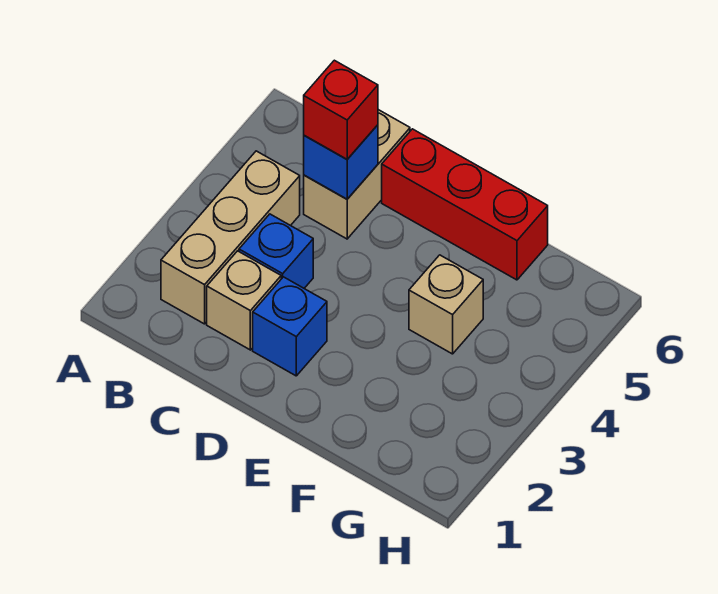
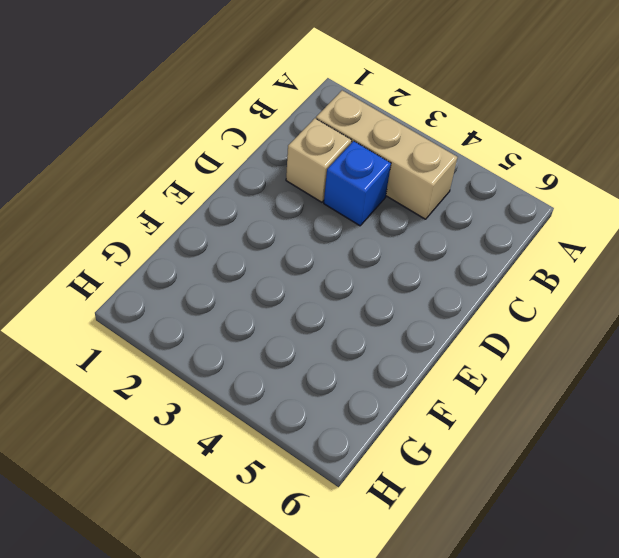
none -> tan brick C5:C6 level 1
none -> blue brick D2 level 1

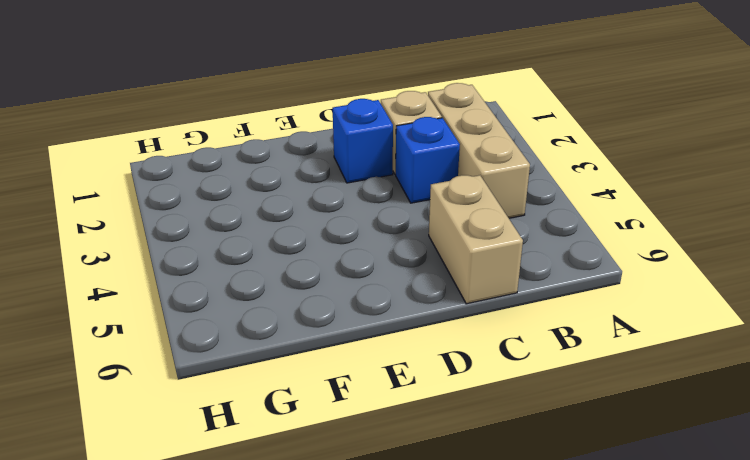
none -> red brick D6:F6 level 1
none -> tan brick F4 level 1

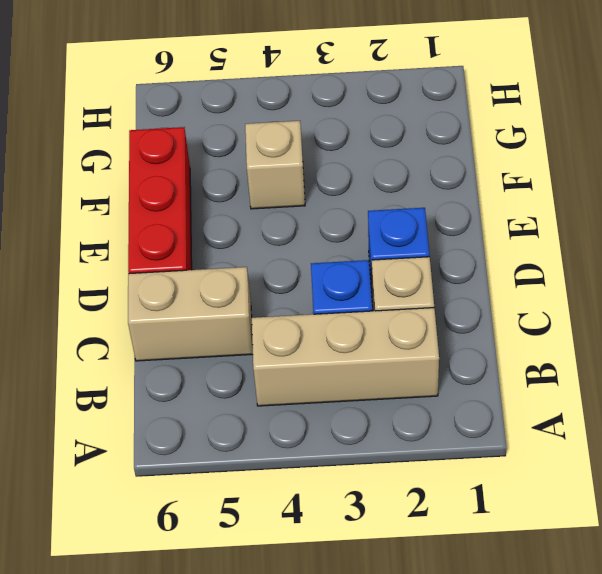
none -> blue brick C5 level 2
none -> red brick C5 level 3

